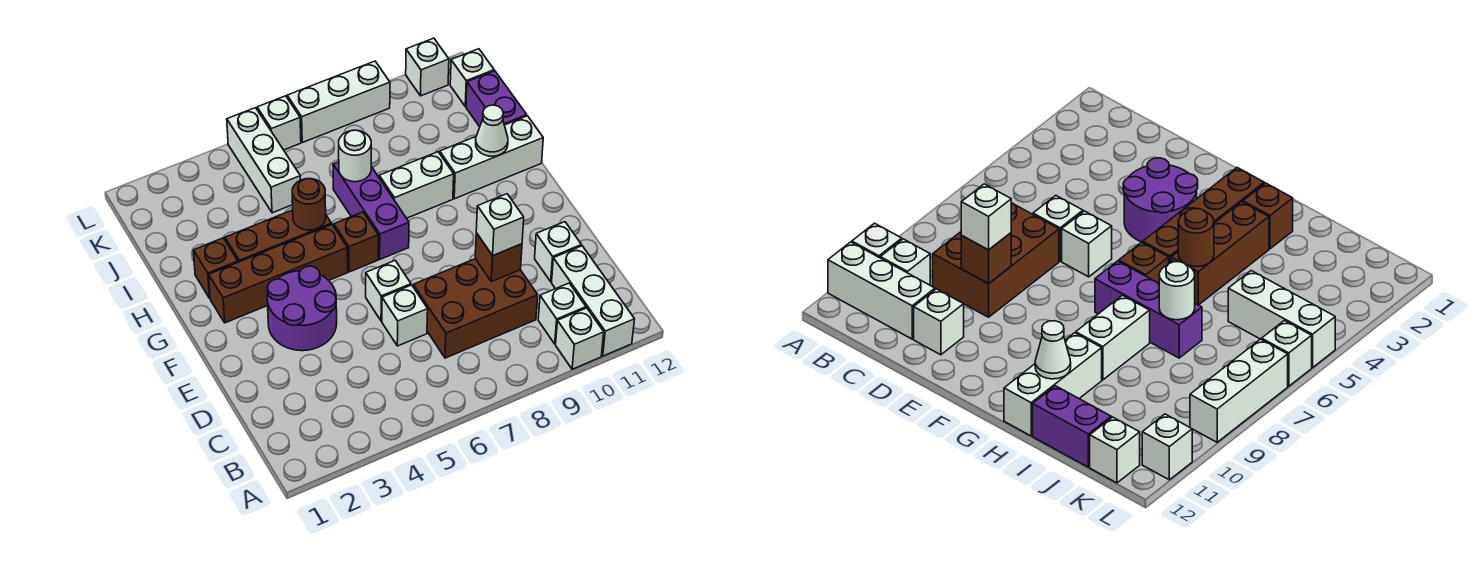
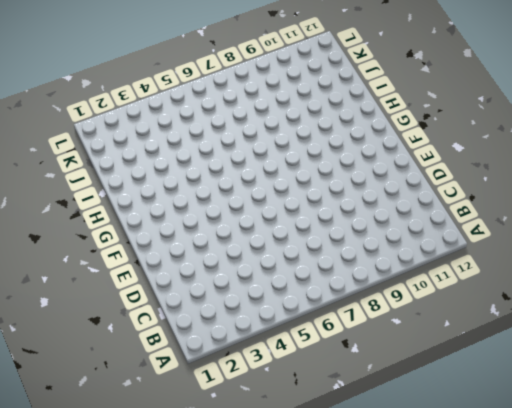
none -> white brick A10 level 1
none -> white brick A11:C11 level 1
none -> white brick B10 level 1

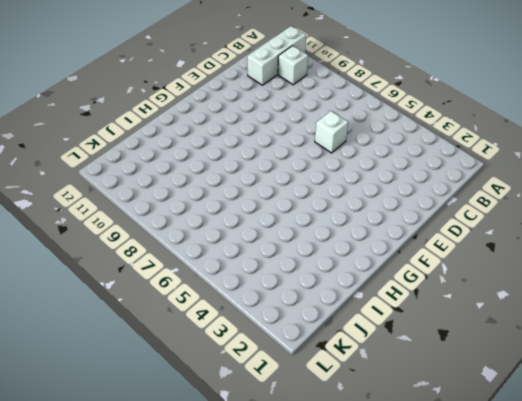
none -> white brick A10 level 1
none -> brown brick C7:D9 level 1
none -> white brick D11 level 1

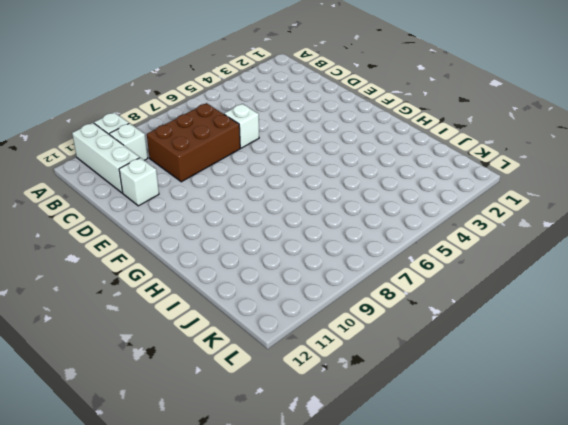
none -> purple round brick E3:F4 level 1
none -> white brick E6 level 1
none -> brown brick G2:G5 level 1

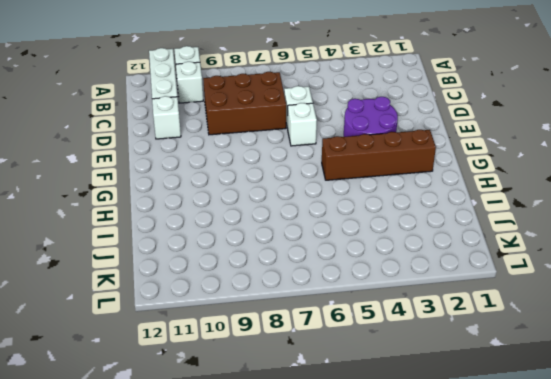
none -> brown brick G6 level 1
none -> purple brick G7:I7 level 1
none -> brown brick H2 level 1

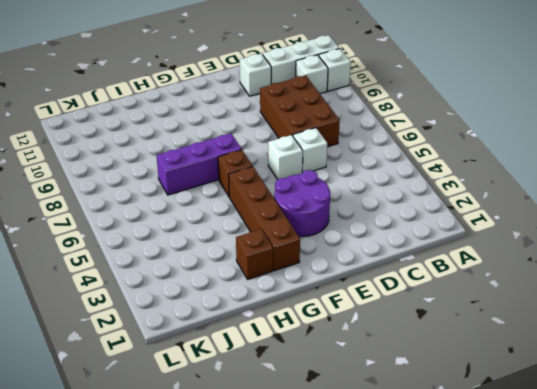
none -> brown brick H3:H5 level 1
none -> white brick H8:H9 level 1
none -> white brick H10:H12 level 1

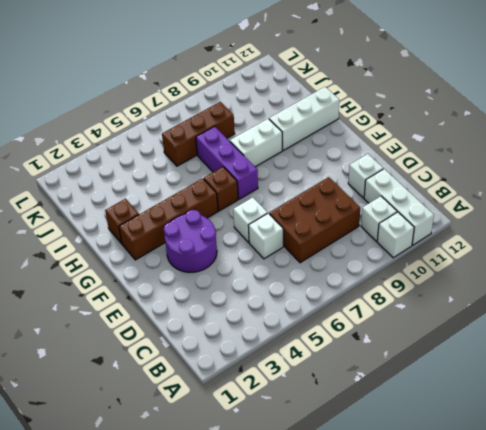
brown brick J6:J8 level 1 -> brown brick H3:H5 level 1
none -> purple brick I12:J12 level 1
none -> white brick J5:L5 level 1
none -> white brick K12 level 1

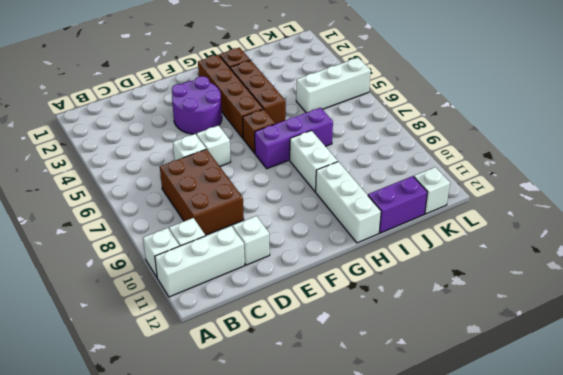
none -> white brick L6 level 1
none -> white brick L7:L9 level 1
none -> white brick L11 level 1

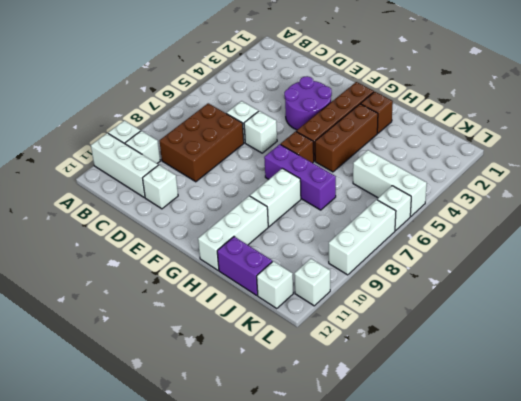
none -> brown brick D9 level 2
none -> brown round brick H5 level 2
none -> white cone H11 level 2

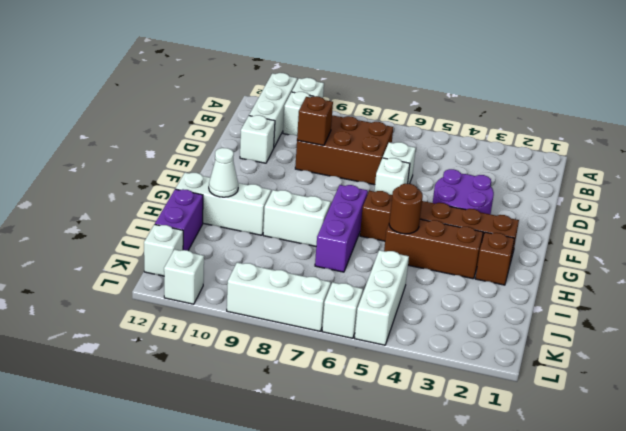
none -> white round brick I7 level 2
none -> white brick D9 level 3

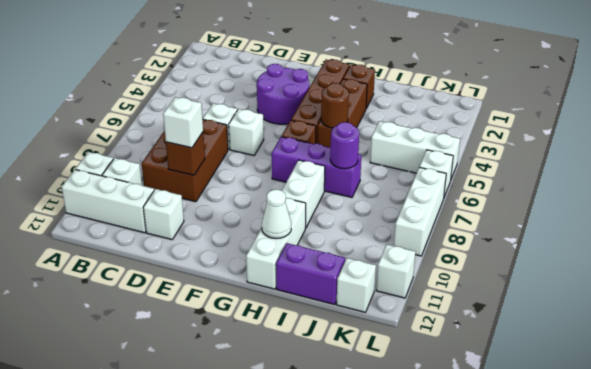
purple round brick I7 level 2 -> white round brick I7 level 2

